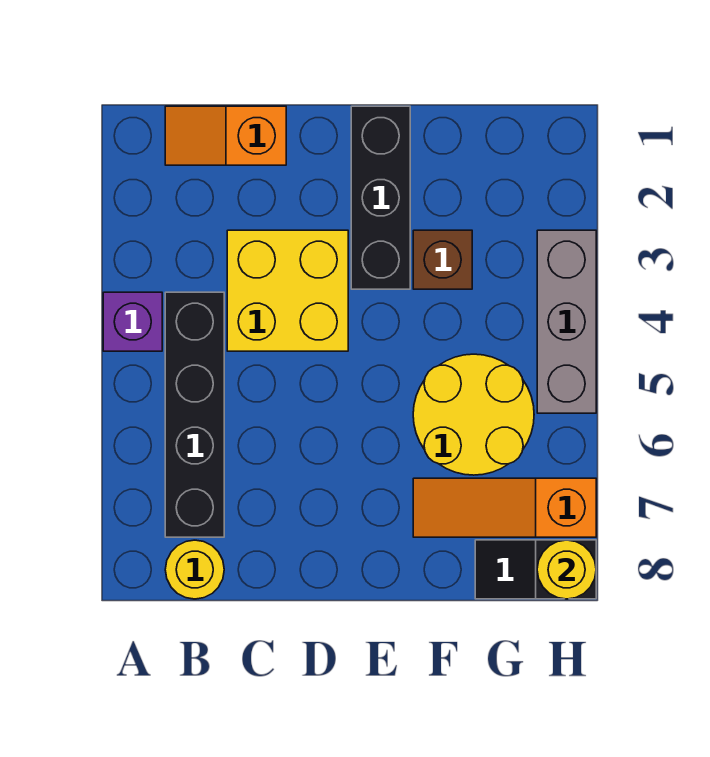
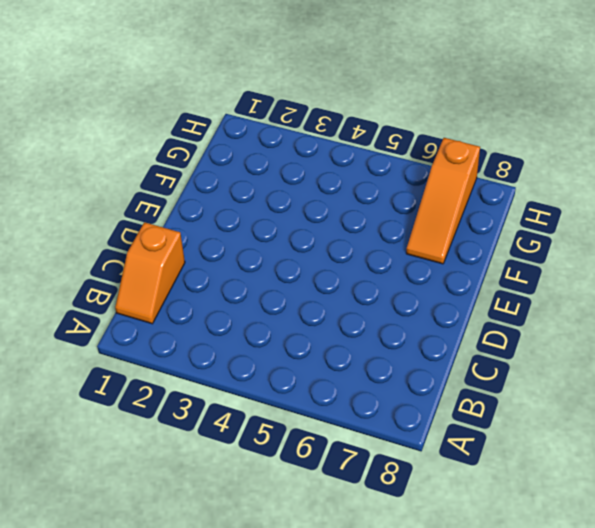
none -> purple brick A4 level 1
none -> black brick B4:B7 level 1
none -> yellow round brick B8 level 1

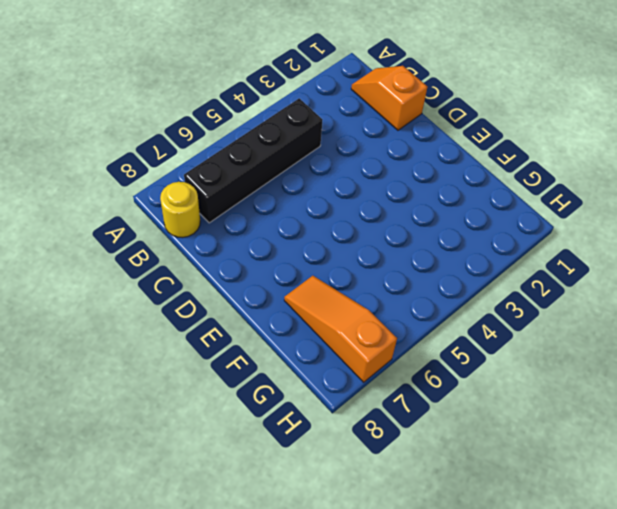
none -> purple brick A4 level 1
none -> yellow brick C3:D4 level 1
none -> black brick E1:E3 level 1

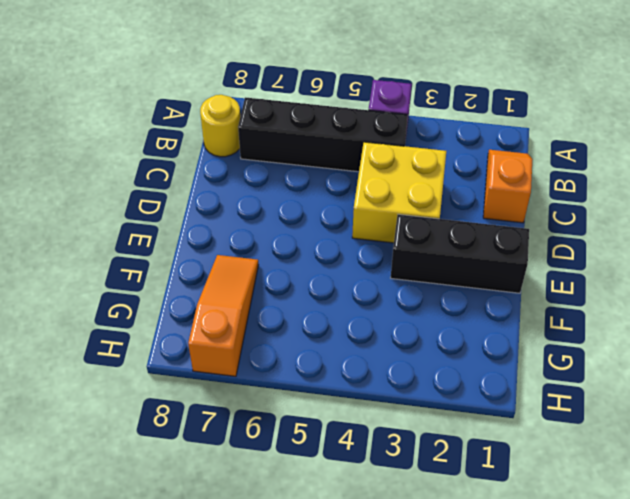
none -> brown brick F3 level 1
none -> yellow round brick F5:G6 level 1
none -> black slope G8:H8 level 1 top H

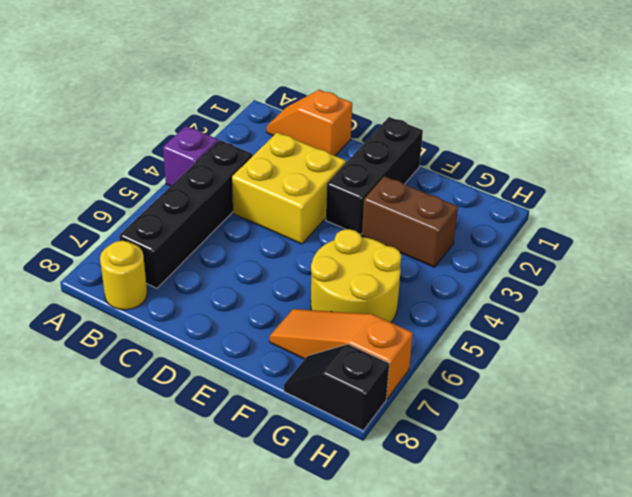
brown brick F3:G3 level 1 -> brown brick F3 level 1
none -> grey brick H3:H5 level 1
none -> yellow round brick H8 level 2

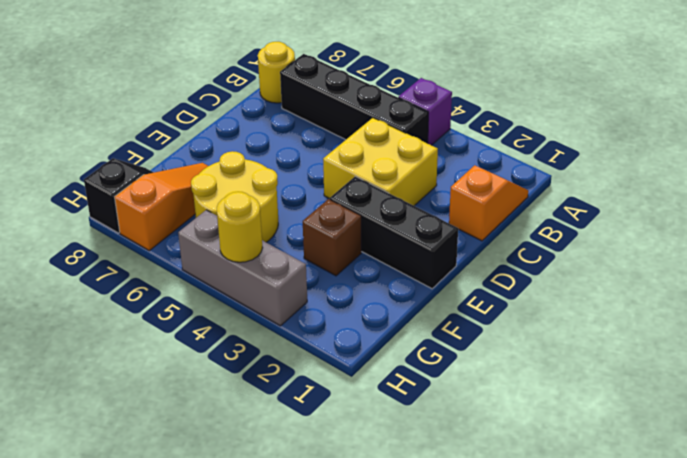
yellow round brick H4 level 2 -> yellow round brick H8 level 2

